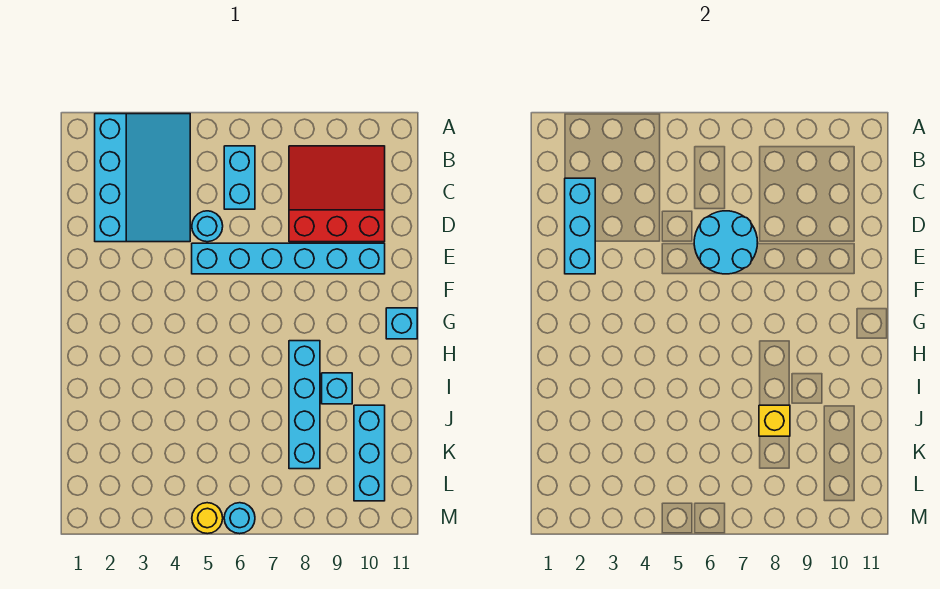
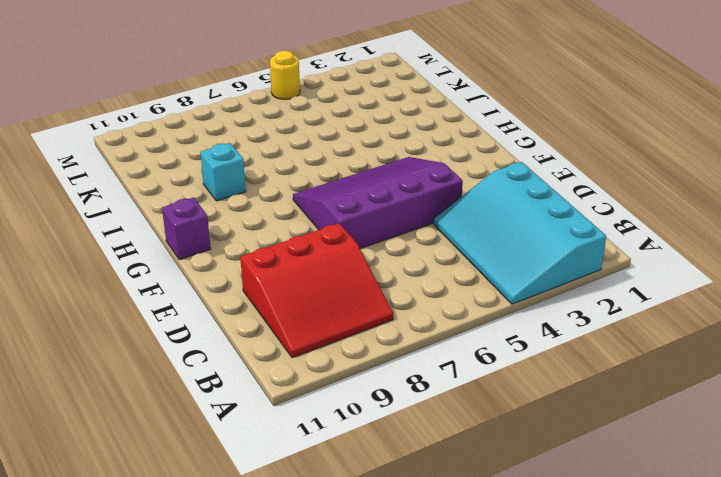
purple slope E4:G7 level 1 top E -> cyan brick E5:E10 level 1
purple brick G11 level 1 -> cyan brick G11 level 1
none -> cyan brick B6:C6 level 1
none -> cyan round brick D5 level 1
none -> cyan brick H8:K8 level 1

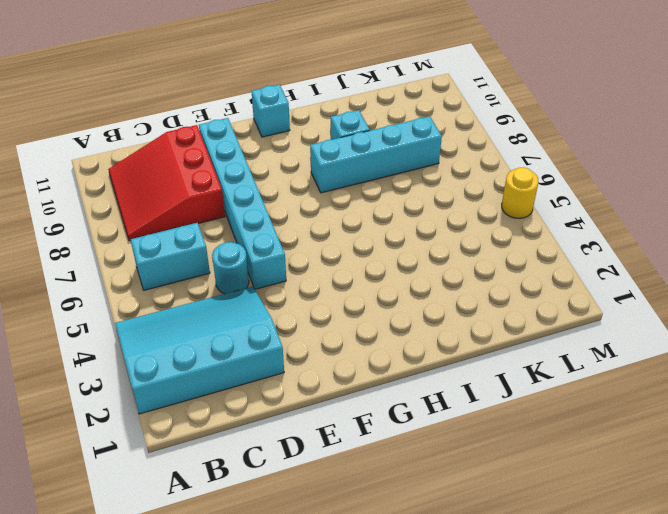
none -> cyan brick J10:L10 level 1
none -> cyan round brick M6 level 1
none -> cyan brick C2:E2 level 2

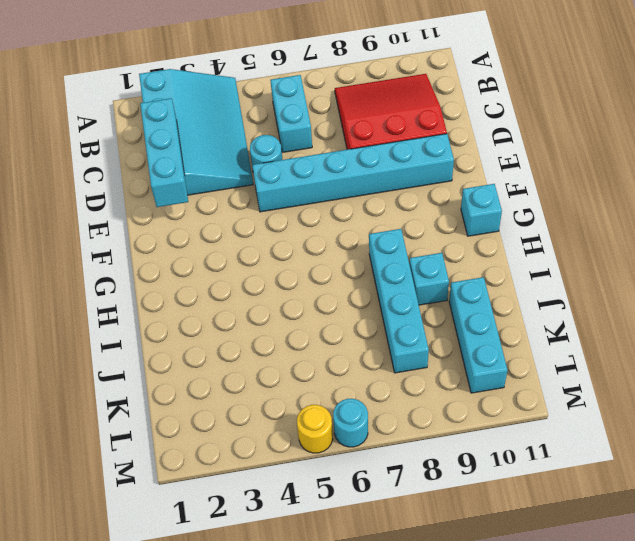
none -> cyan round brick D6:E7 level 2
none -> yellow brick J8 level 2

